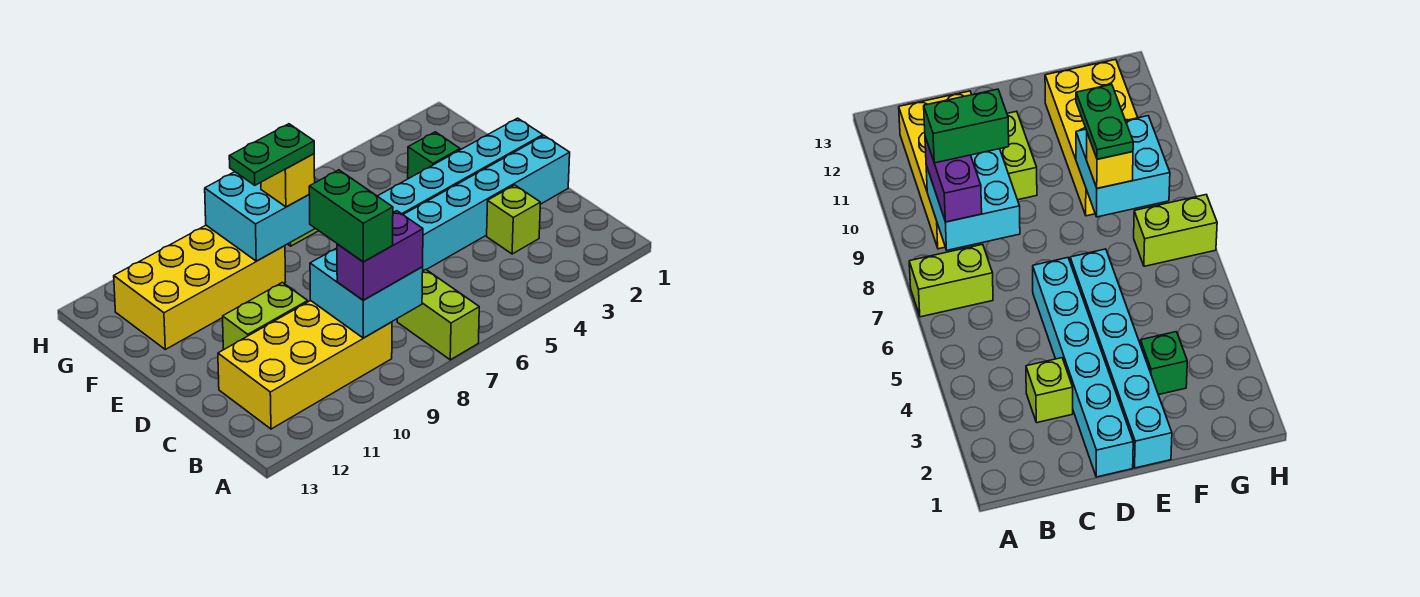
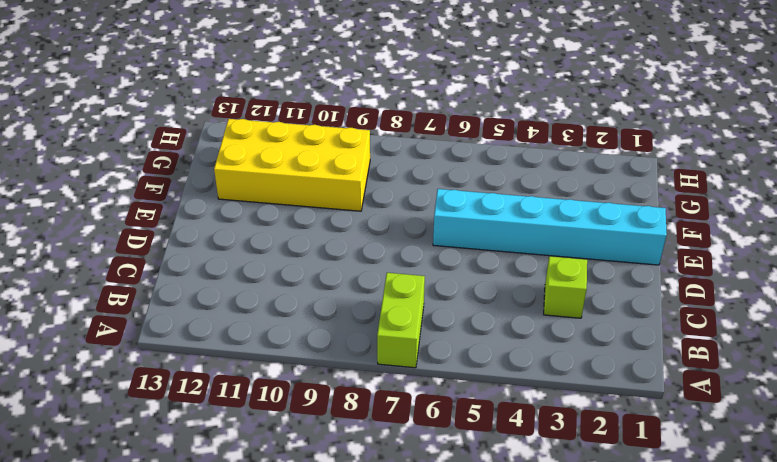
none -> yellow brick B9:C12 level 1
none -> cyan brick D1:D6 level 1
none -> lime brick D10:D11 level 1

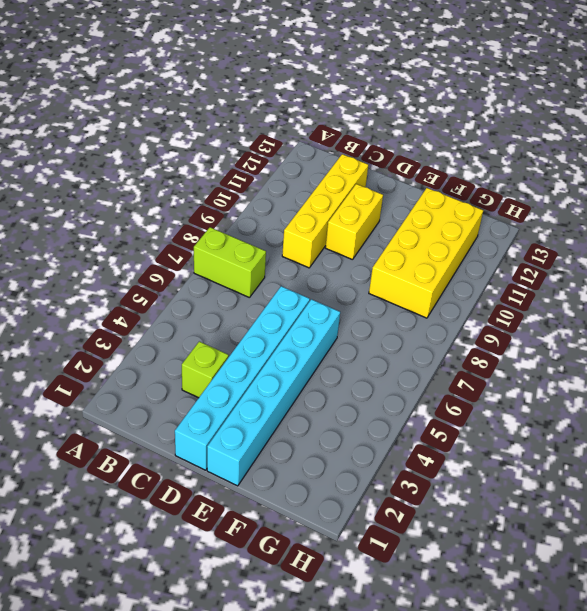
yellow brick C9:C12 level 1 -> yellow brick B9:C12 level 1
yellow brick D10:D11 level 1 -> lime brick D10:D11 level 1
none -> green brick F3 level 1
none -> lime brick G7:H7 level 1
none -> cyan brick B8:C9 level 2

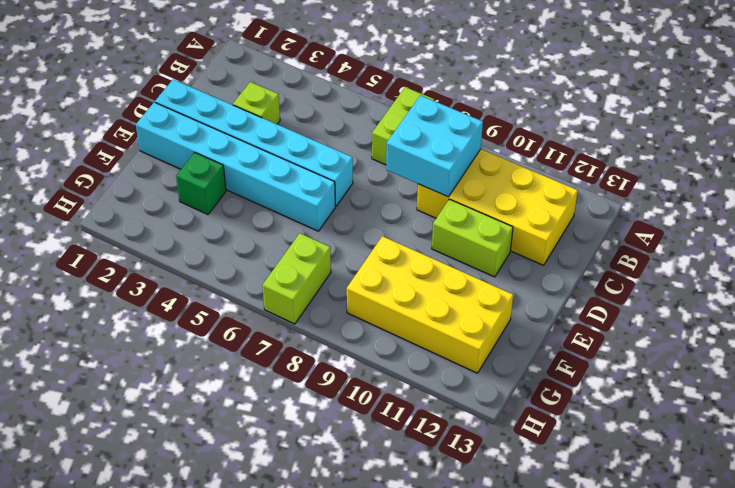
none -> cyan brick F8:G9 level 2
none -> purple brick B8:B9 level 3
none -> yellow brick F8 level 3

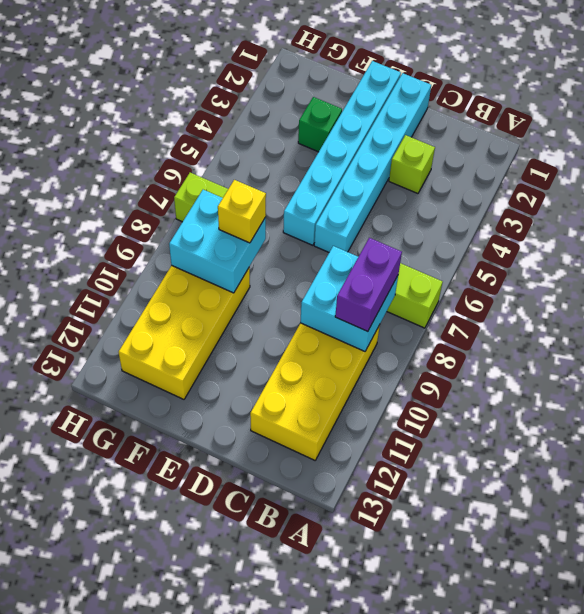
none -> lime brick D10:D11 level 1
none -> green brick B9:C9 level 4
none -> green plate F8:F9 level 4

